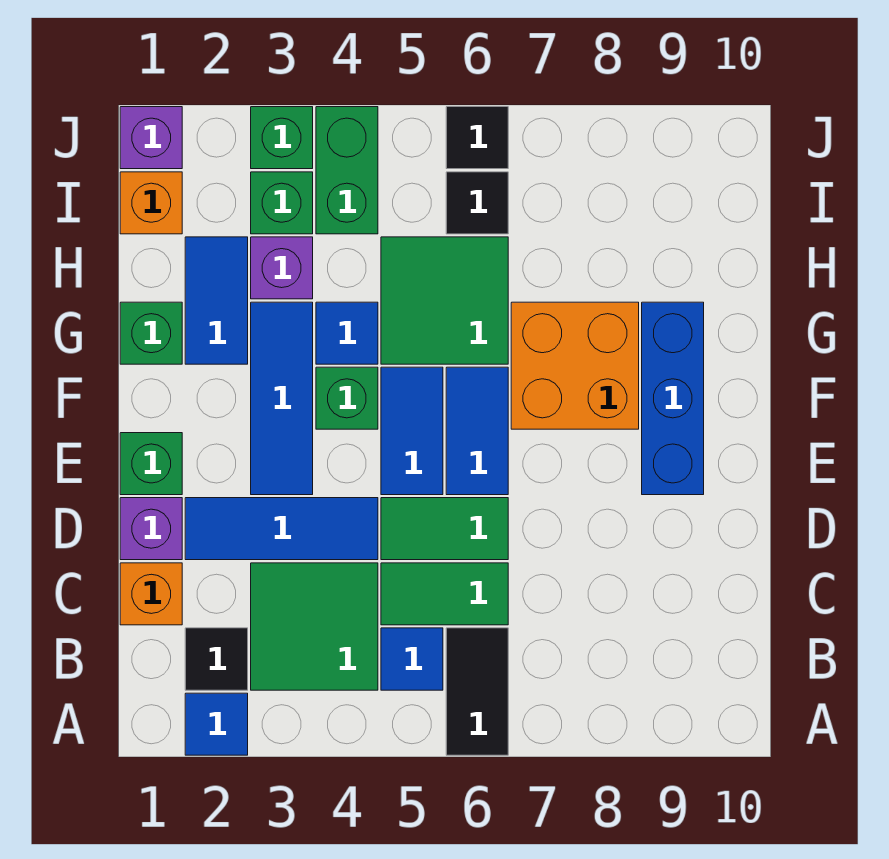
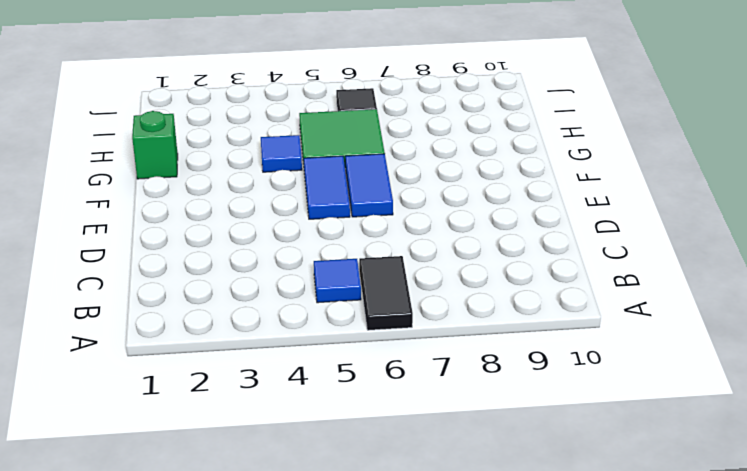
none -> blue tile A2 level 1
none -> black tile B2 level 1
none -> green tile B3:C4 level 1

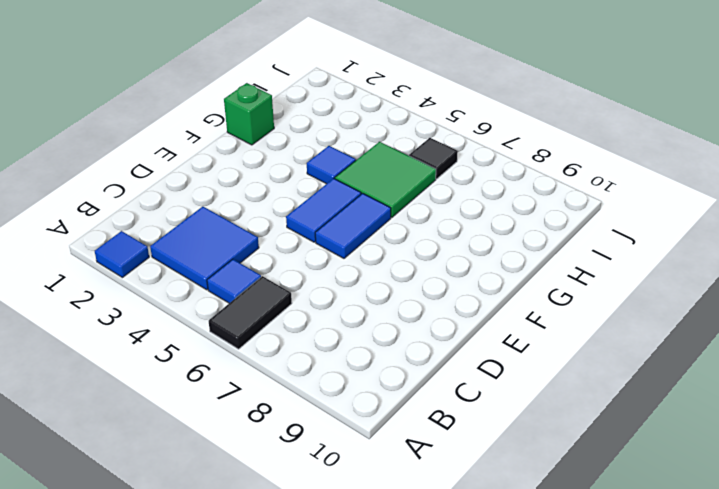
blue tile B3:C4 level 1 -> green tile B3:C4 level 1
none -> black tile B2 level 1
none -> orange brick C1 level 1
none -> green tile C5:C6 level 1

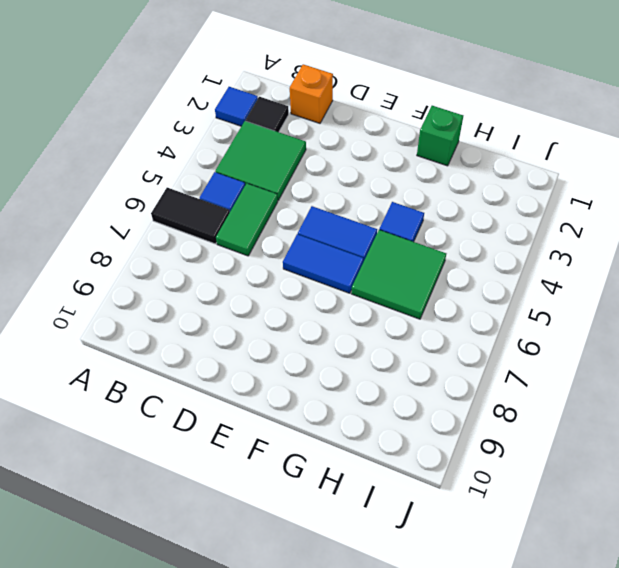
none -> purple brick D1 level 1
none -> blue tile D2:D4 level 1
none -> green tile D5:D6 level 1

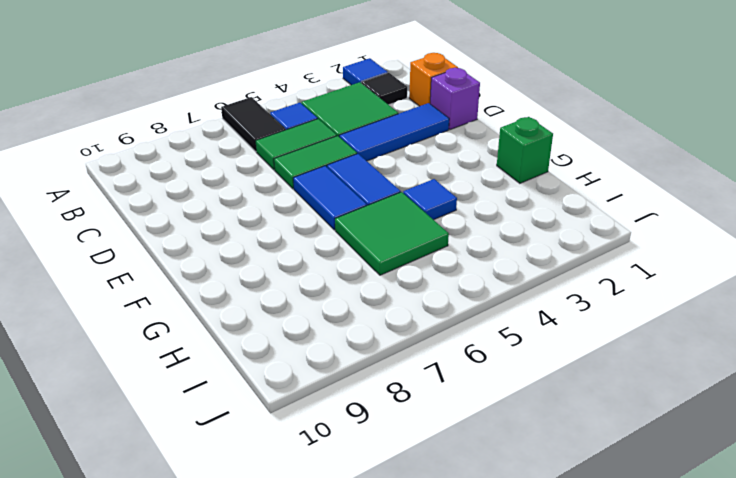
none -> green brick E1 level 1
none -> blue tile E3:G3 level 1
none -> blue brick E9:G9 level 1

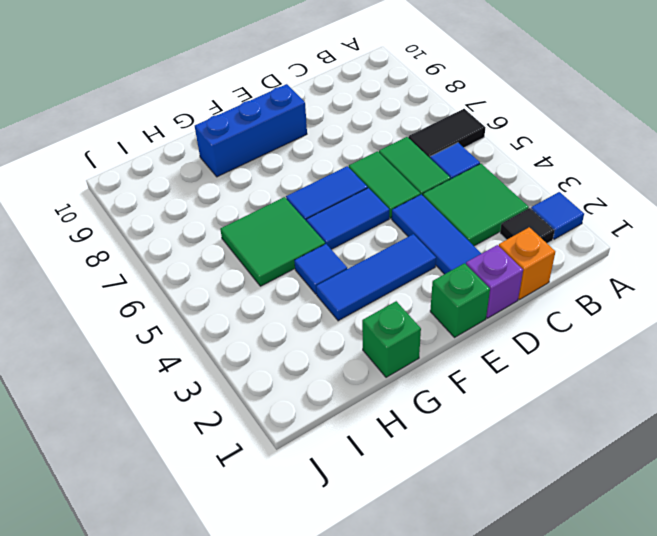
none -> green brick F4 level 1
none -> orange brick F7:G8 level 1
none -> blue tile G2:H2 level 1

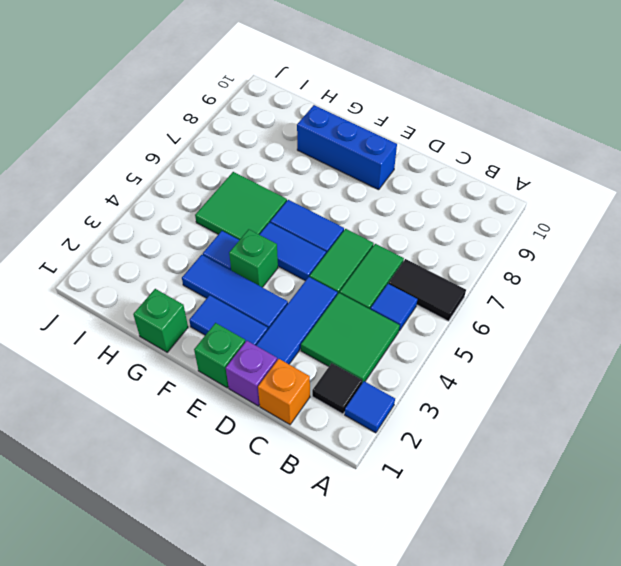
blue tile E2:F2 level 1 -> blue tile G2:H2 level 1
none -> orange brick F7:G8 level 1
none -> purple brick H3 level 1
none -> orange brick I1 level 1

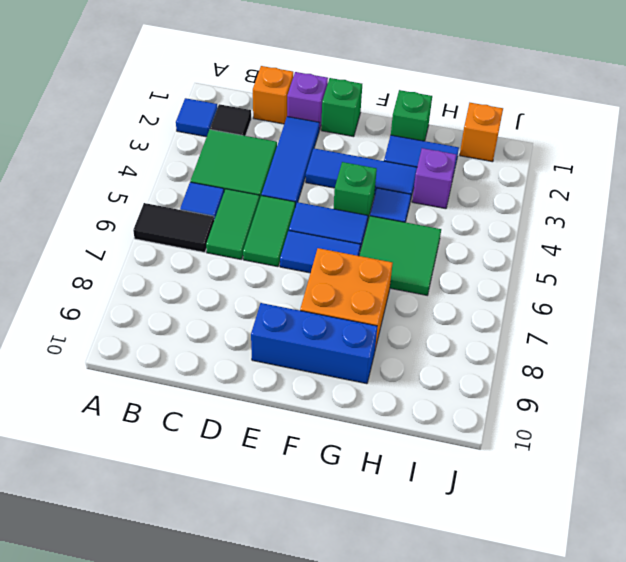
none -> green brick I3 level 1
none -> green brick I4:J4 level 1
none -> black tile I6 level 1

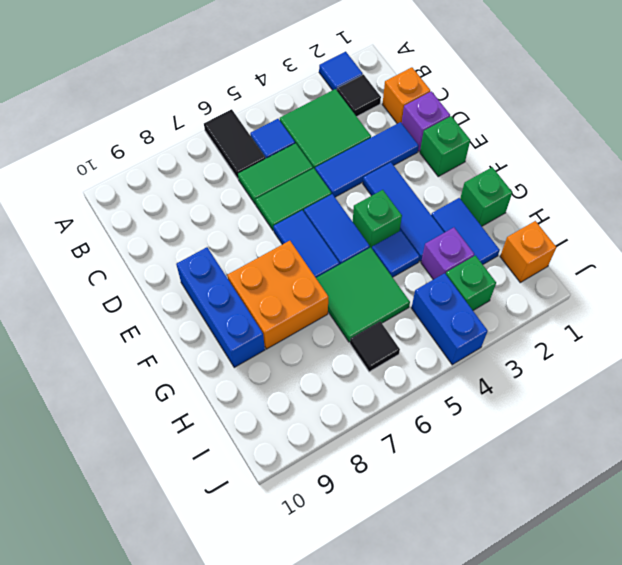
blue brick I4:J4 level 1 -> green brick I4:J4 level 1
none -> purple brick J1 level 1
none -> green brick J3 level 1
none -> black tile J6 level 1

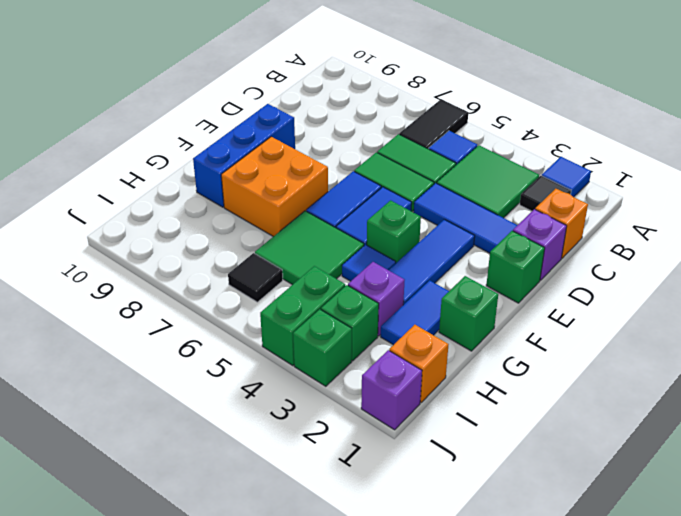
none -> black tile J6 level 1

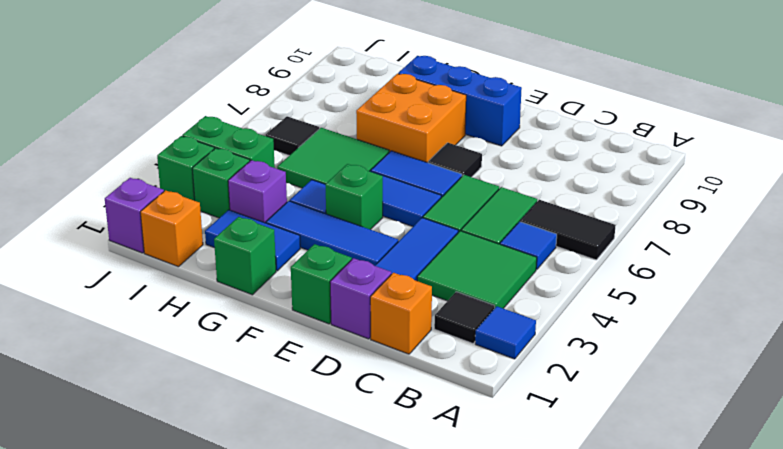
black tile E7 level 1 -> black tile J6 level 1

